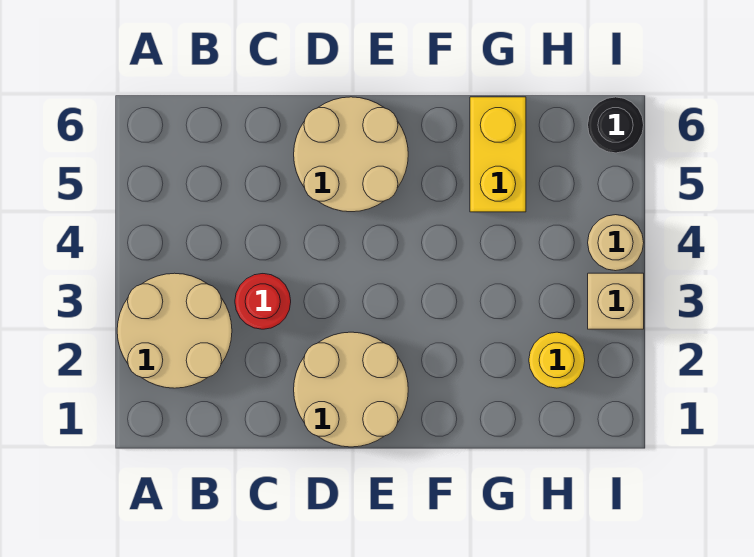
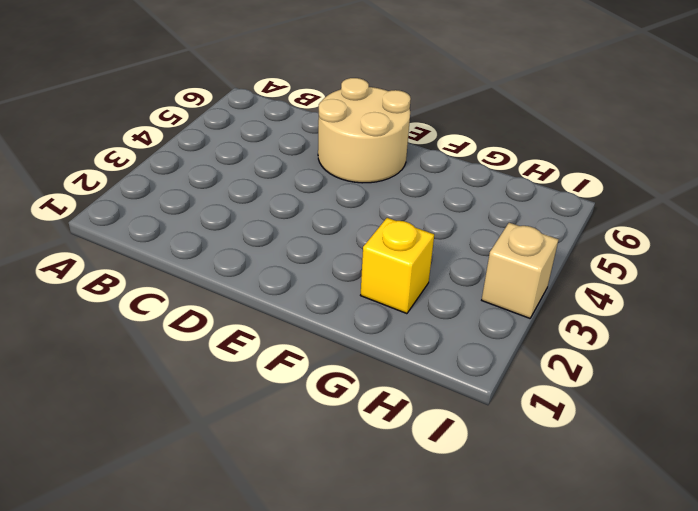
yellow brick G2 level 1 -> none
none -> tan round brick A2:B3 level 1
none -> red round brick C3 level 1

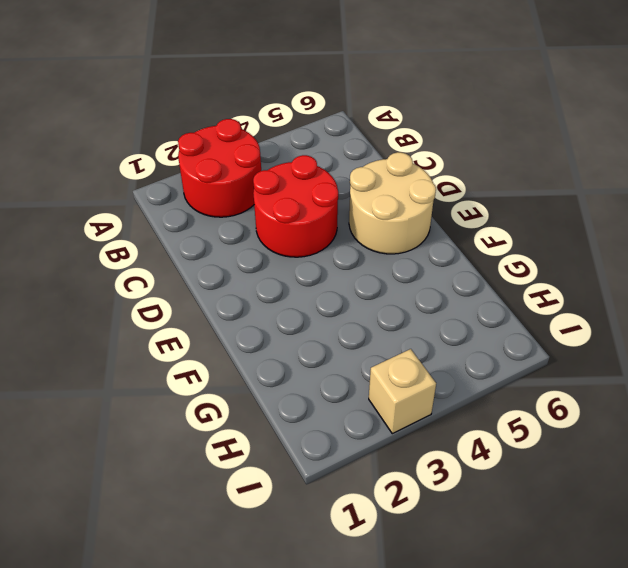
red round brick A2:B3 level 1 -> tan round brick A2:B3 level 1
red round brick C3:D4 level 1 -> red round brick C3 level 1
none -> tan round brick D1:E2 level 1
none -> yellow brick G5:G6 level 1

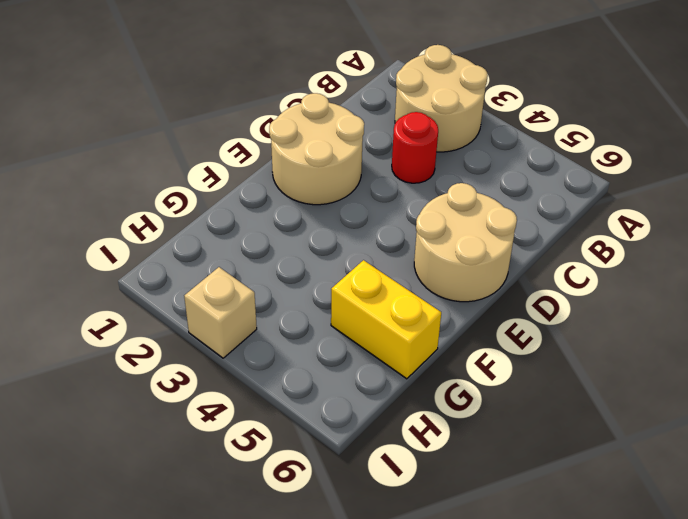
none -> yellow round brick H2 level 1
none -> tan round brick I4 level 1

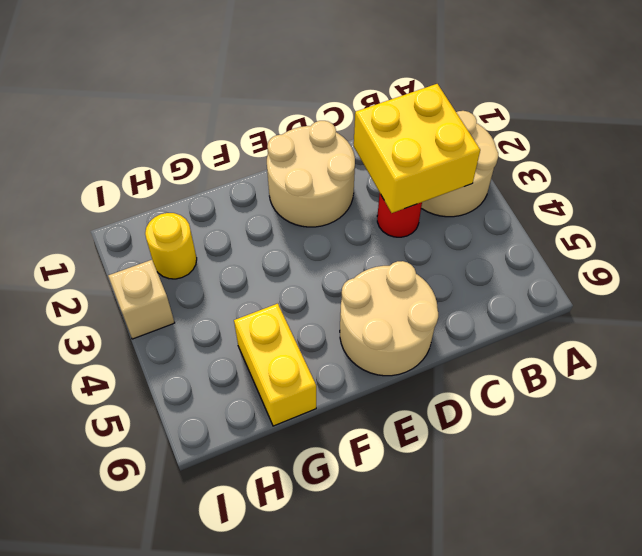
yellow brick B2:C3 level 2 -> none
none -> tan round brick I4 level 1
none -> black round brick I6 level 1

